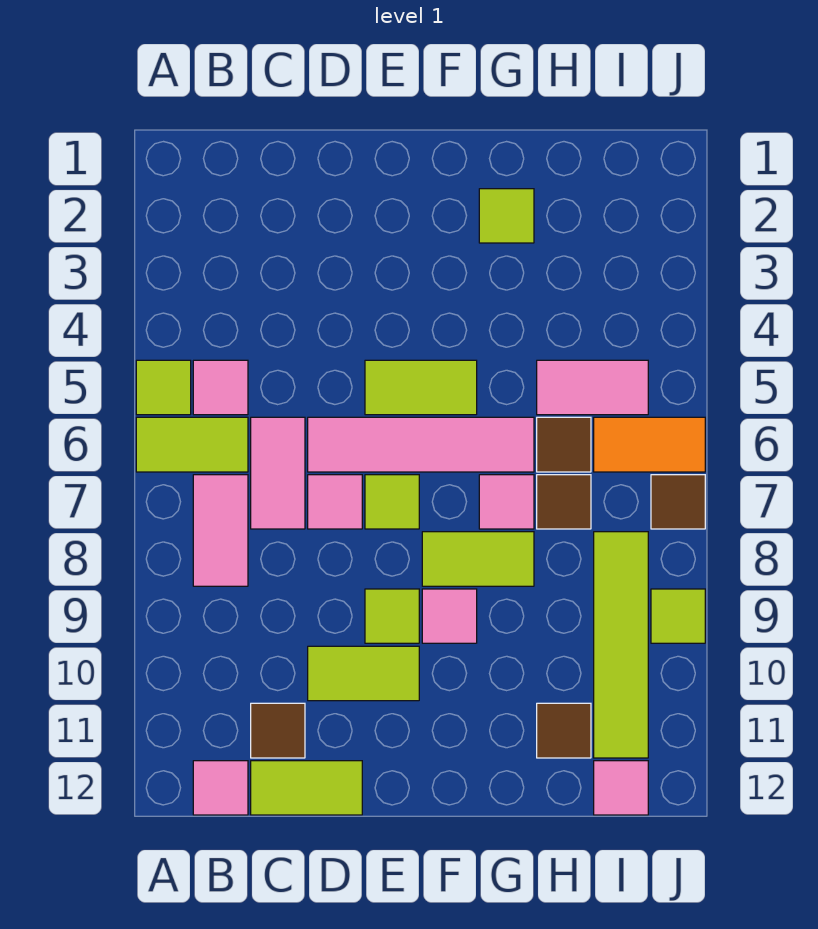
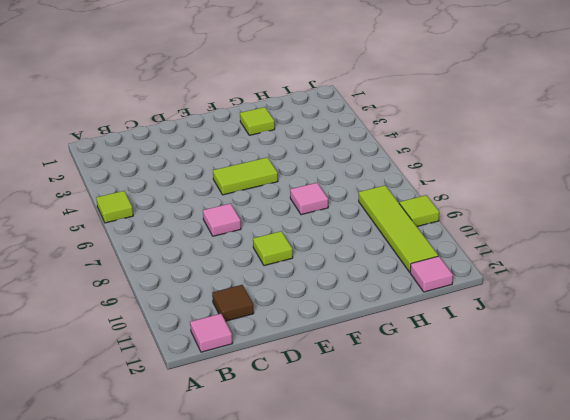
none -> lime tile A6:B6 level 1
none -> pink tile B5 level 1
none -> pink tile B7:B8 level 1

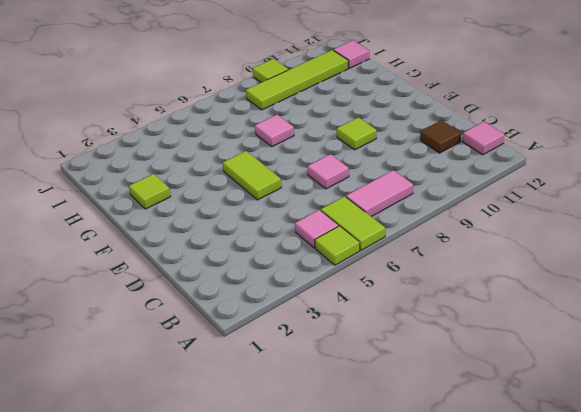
none -> pink tile C6:C7 level 1
none -> lime tile C12:D12 level 1
none -> pink tile D6:G6 level 1

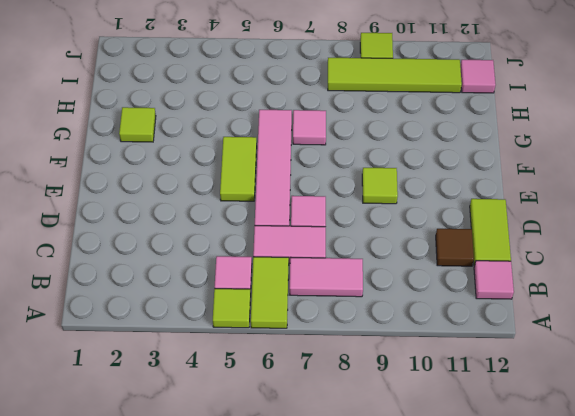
none -> lime tile D10:E10 level 1
none -> lime tile E7 level 1
none -> lime tile F8:G8 level 1

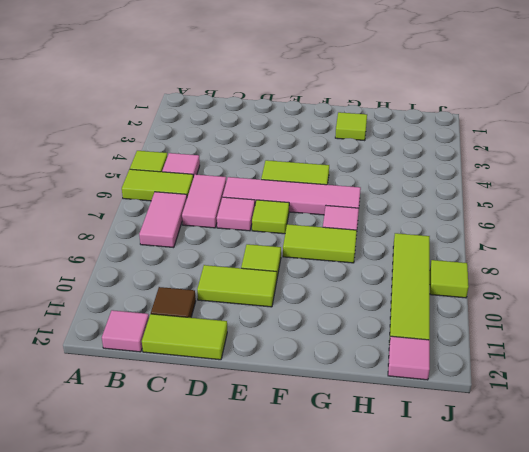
none -> pink tile F9 level 1
none -> pink tile H5:I5 level 1
none -> brown tile H6 level 1

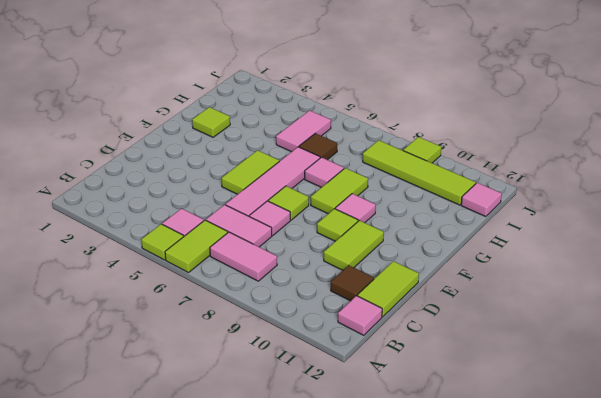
none -> brown tile H7 level 1
none -> brown tile H11 level 1
none -> orange tile I6:J6 level 1

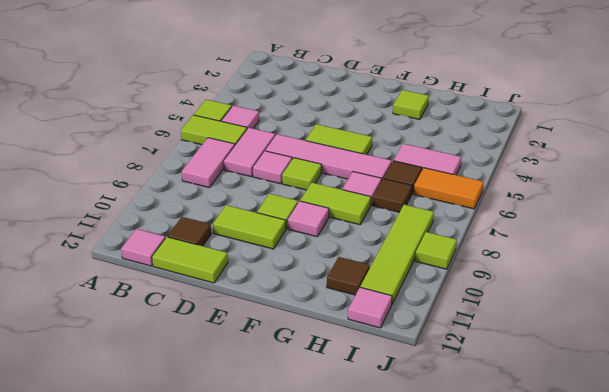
none -> brown tile J7 level 1

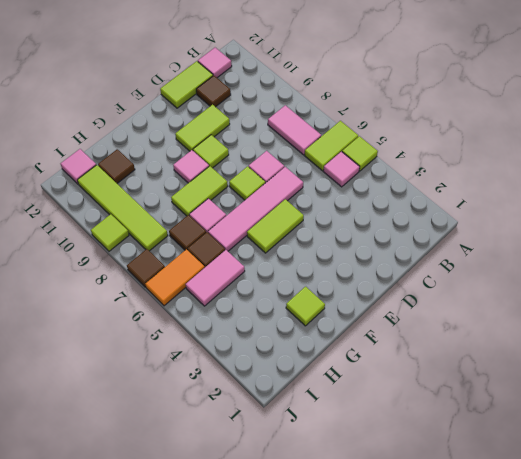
none -> pink tile C6:C7 level 1

